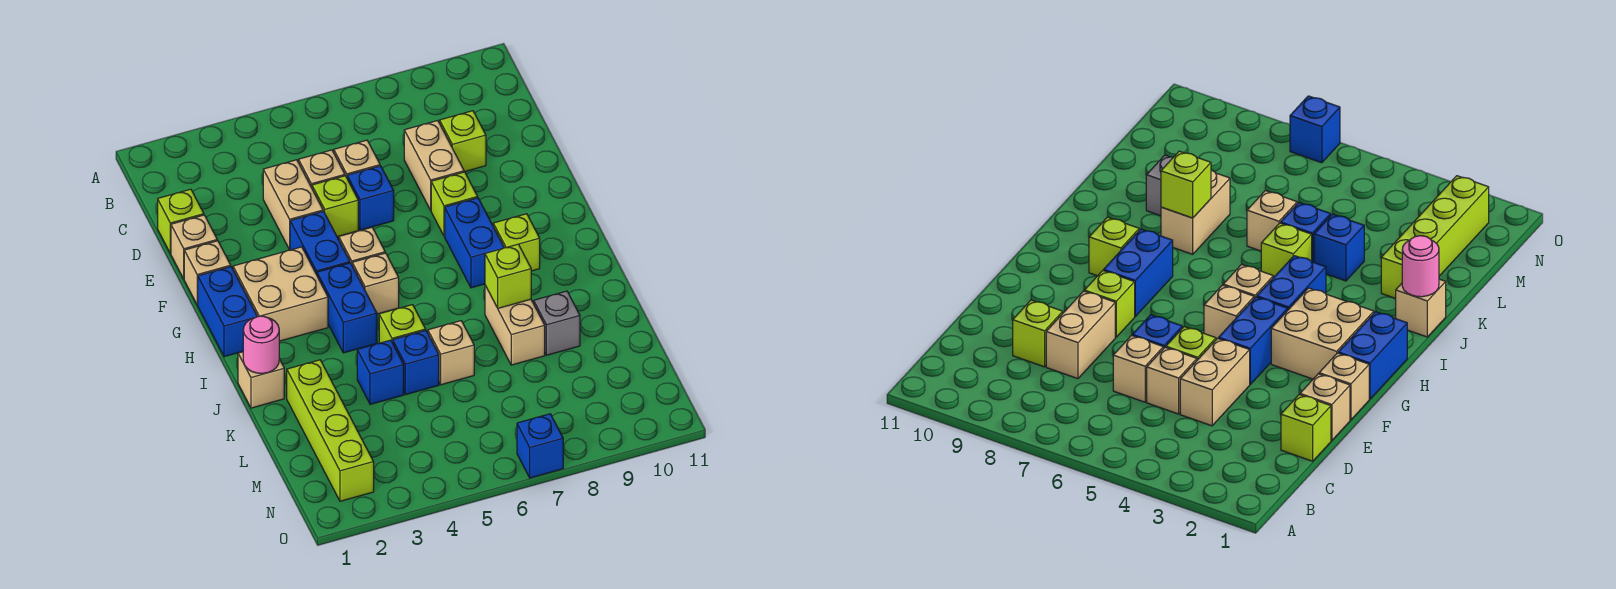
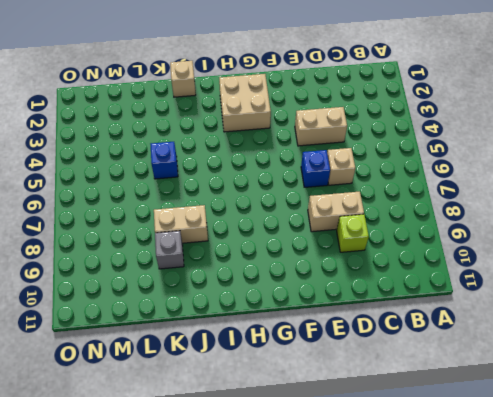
none -> lime brick D1 level 1
none -> tan brick D5 level 1
none -> tan brick E1 level 1
none -> lime brick E5 level 1

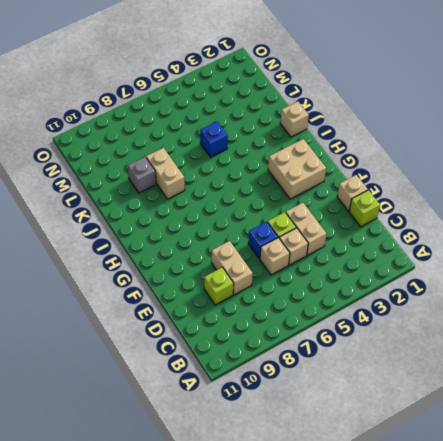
none -> tan brick F1 level 1
none -> blue brick F4:G4 level 1
none -> lime brick F8 level 1
none -> blue brick G1:H1 level 1

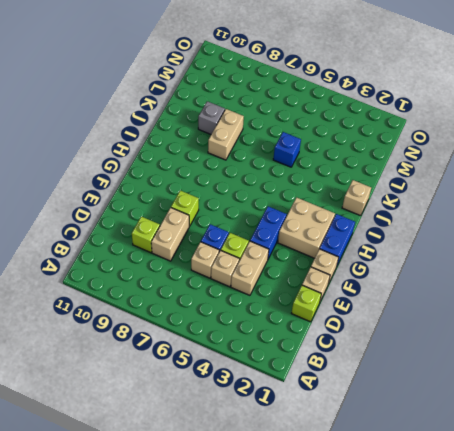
none -> tan brick G5 level 1
none -> blue brick G8:H8 level 1
none -> blue brick H4:I4 level 1
none -> tan brick H5 level 1

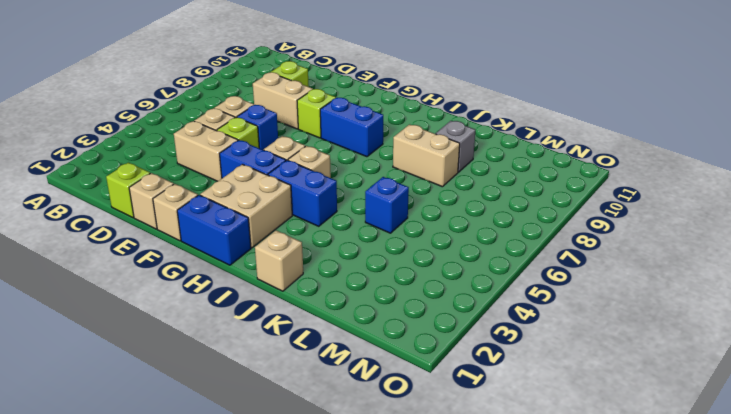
none -> lime brick H9 level 1
none -> lime brick J5 level 1
none -> lime brick K2:N2 level 1
none -> blue brick K4 level 1

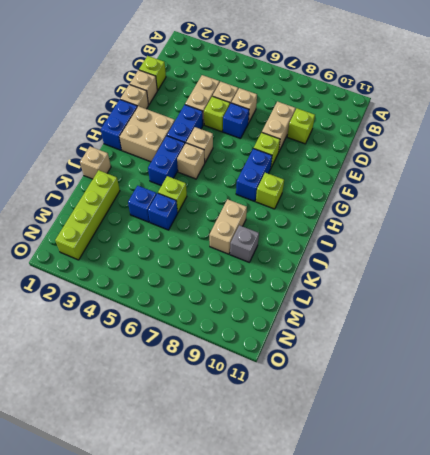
none -> tan brick K6 level 1
none -> blue brick O7 level 1
none -> pink round brick J1 level 2
none -> lime brick J8 level 2

